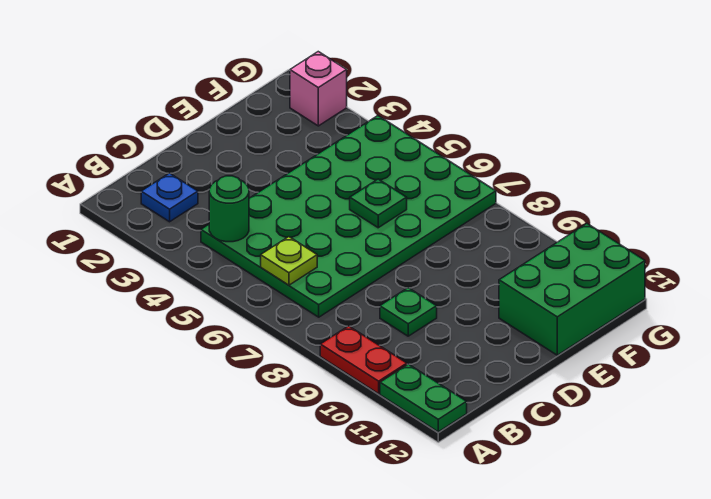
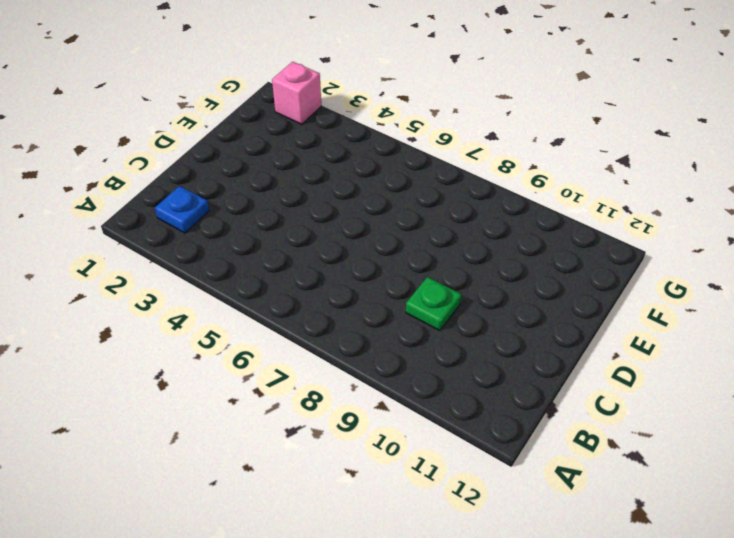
none -> red plate A9:A10 level 1
none -> green plate A11:A12 level 1

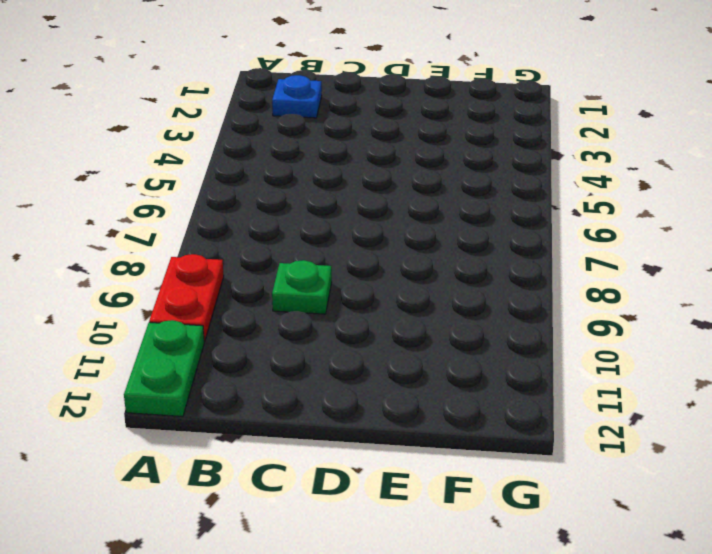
none -> green plate B4:G7 level 1
none -> green brick E11:G12 level 1

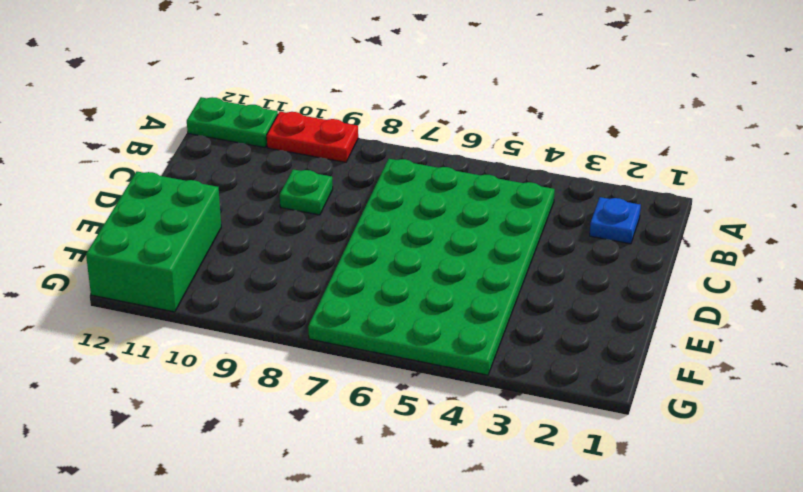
none -> pink brick G2 level 1
none -> green round brick B4 level 2

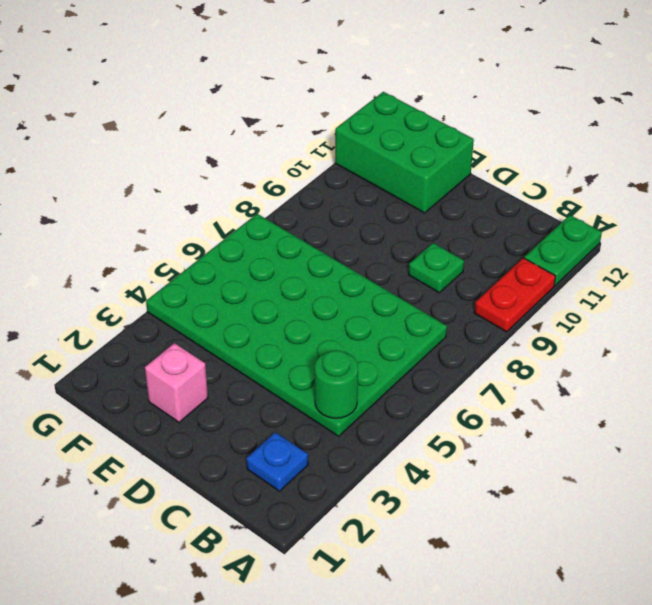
pink brick E2 level 1 -> pink brick G2 level 1
none -> lime plate B6 level 2
none -> green plate E6 level 2

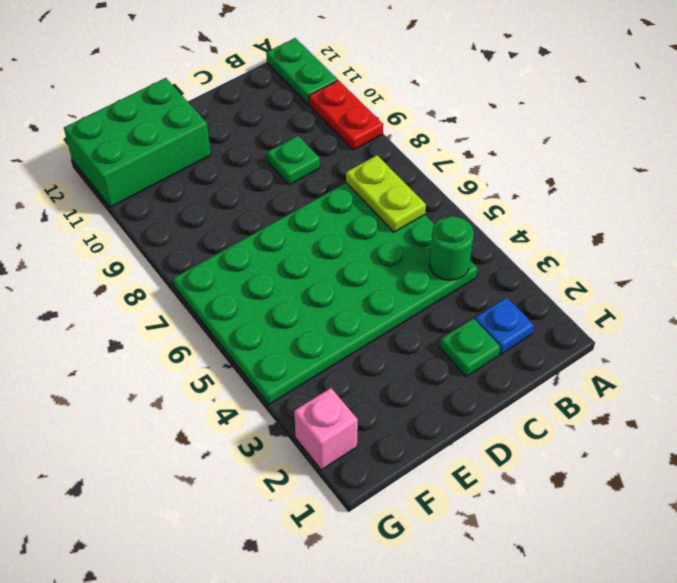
lime plate B6:B7 level 2 -> lime plate B6 level 2
green plate C2 level 1 -> green plate E6 level 2

